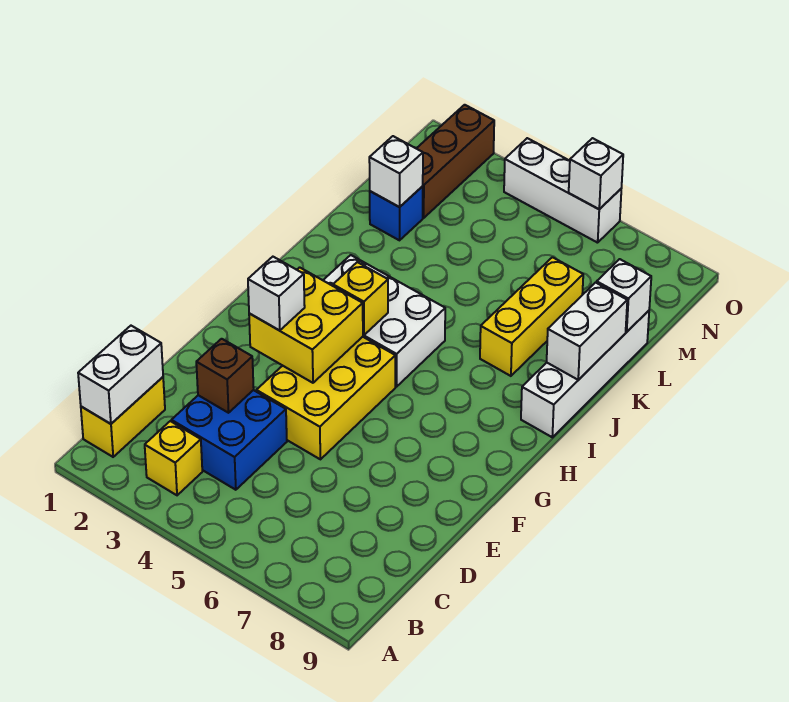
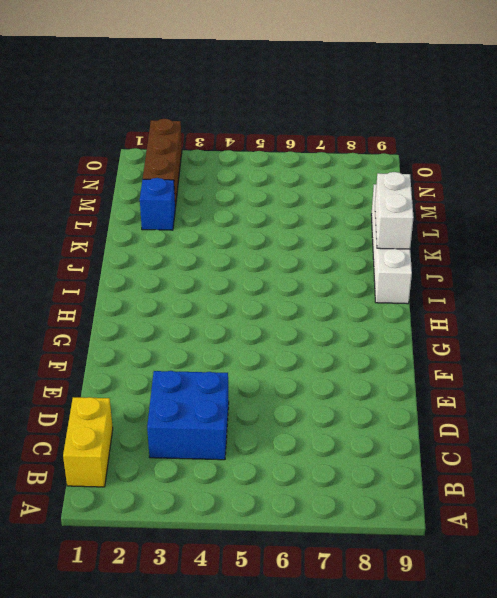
none -> yellow brick B3 level 1
none -> yellow brick E4:G5 level 1
none -> white brick H3:I5 level 1

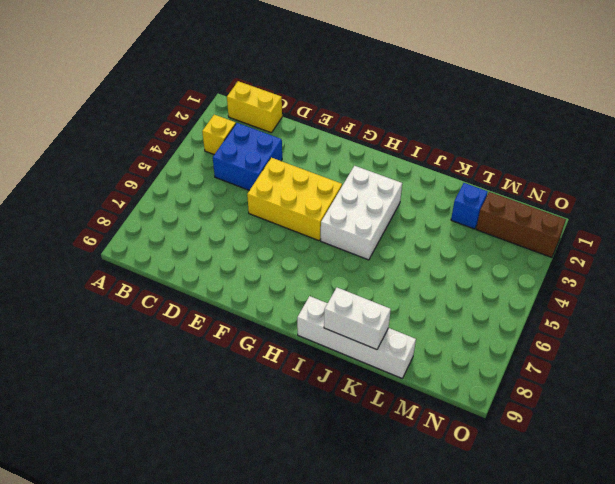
none -> yellow brick J7:L7 level 1
none -> white brick O4:O6 level 1
none -> white brick B1:C1 level 2

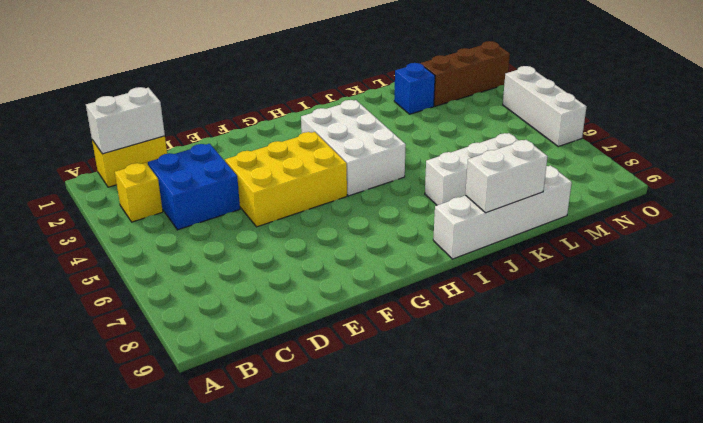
white brick J7:L7 level 1 -> yellow brick J7:L7 level 1
none -> brown brick D3 level 2
none -> yellow brick F3:G4 level 2
none -> yellow brick H4 level 2

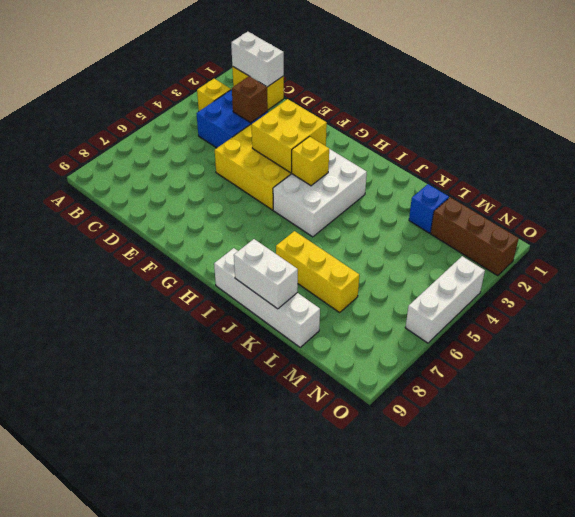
none -> white brick L2 level 2
none -> white brick L9 level 2
none -> white brick O6 level 2

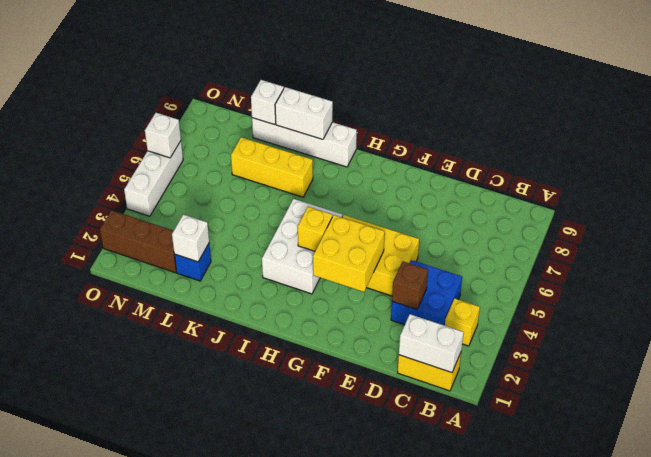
none -> white brick F3 level 3

